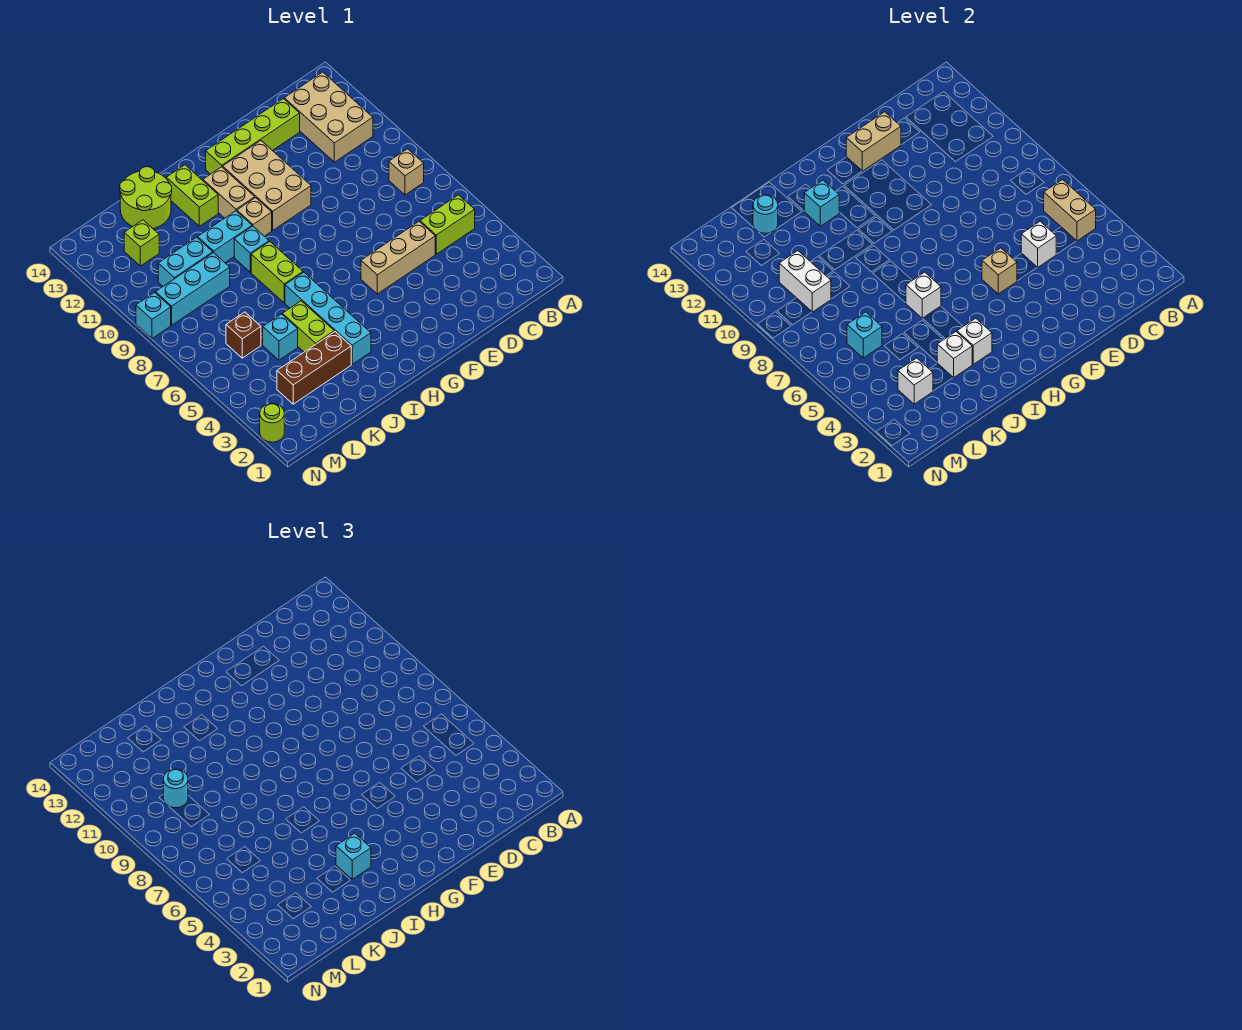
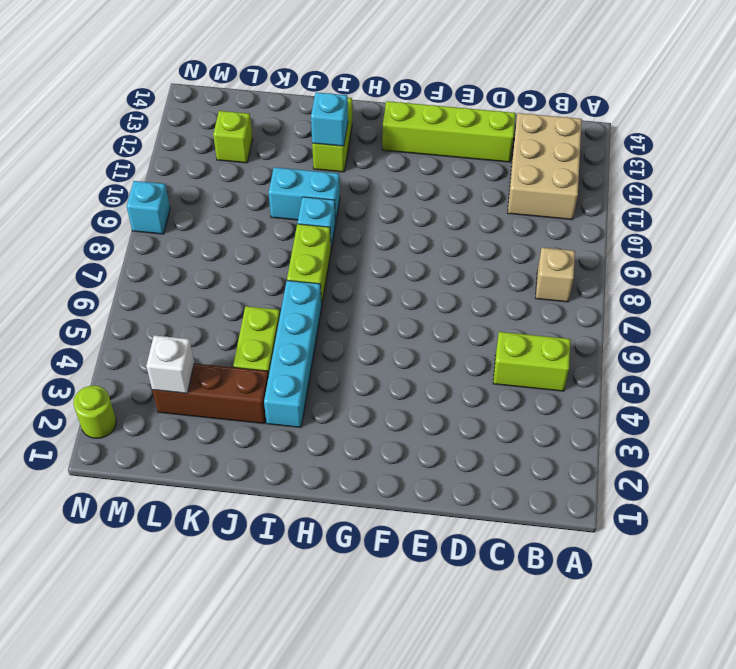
none -> tan brick D5:F5 level 1
none -> tan brick F10:G12 level 1
none -> tan brick H10 level 1
none -> tan brick H11:H12 level 1

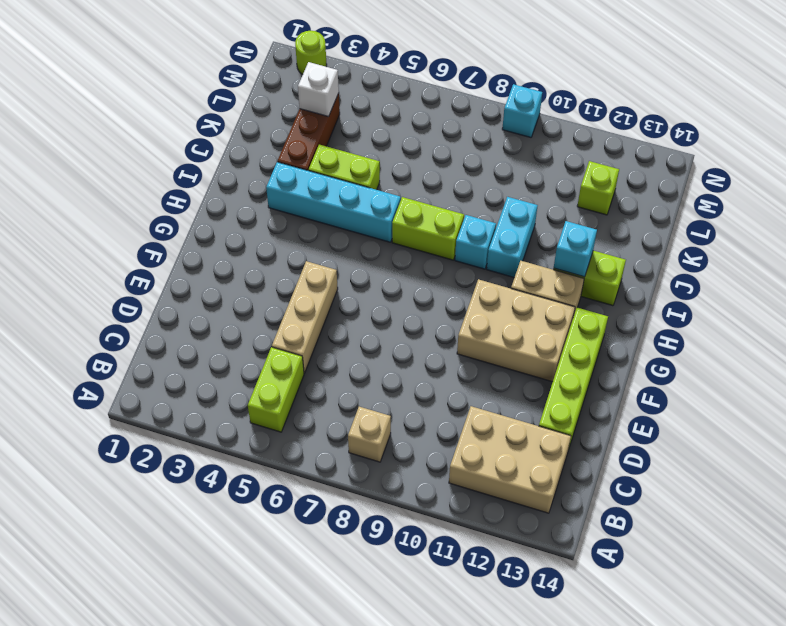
none -> tan brick H10 level 1
none -> lime round brick J13:K14 level 1
none -> cyan brick K5 level 1
none -> cyan brick K9:M9 level 1

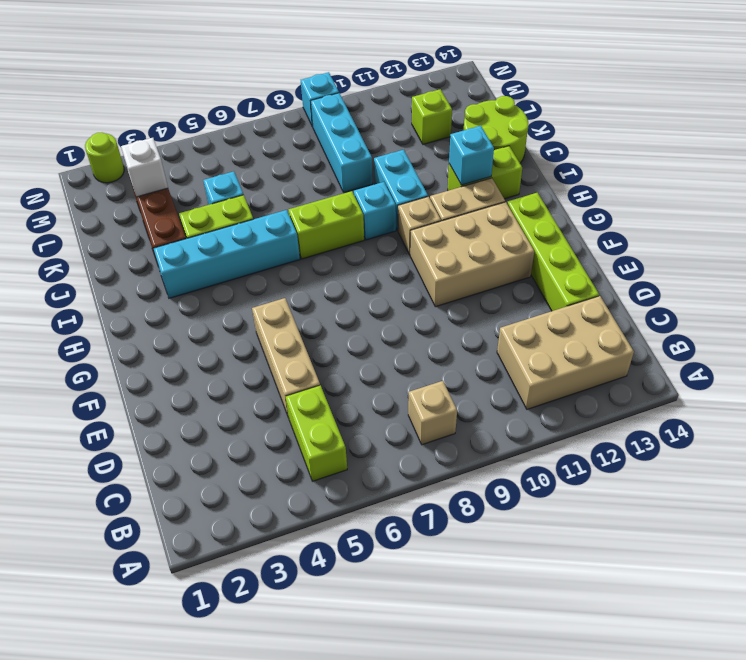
none -> cyan brick K10:L10 level 1
none -> brown brick L6 level 1
none -> tan brick B5:B6 level 2
none -> white brick D5 level 2

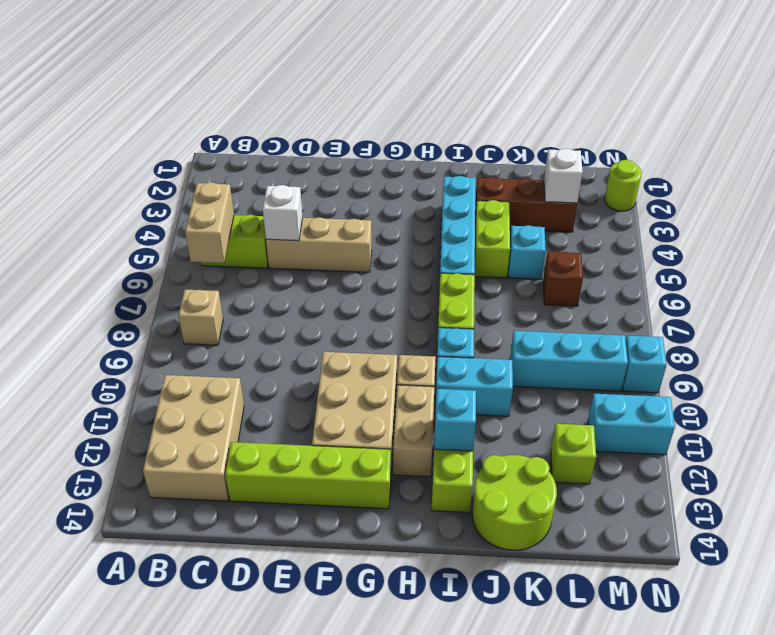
cyan brick M11:N11 level 1 -> cyan brick K10:L10 level 1
none -> tan brick E13:F13 level 2
none -> tan brick F5 level 2
none -> white brick I3 level 2
none -> white brick I6 level 2

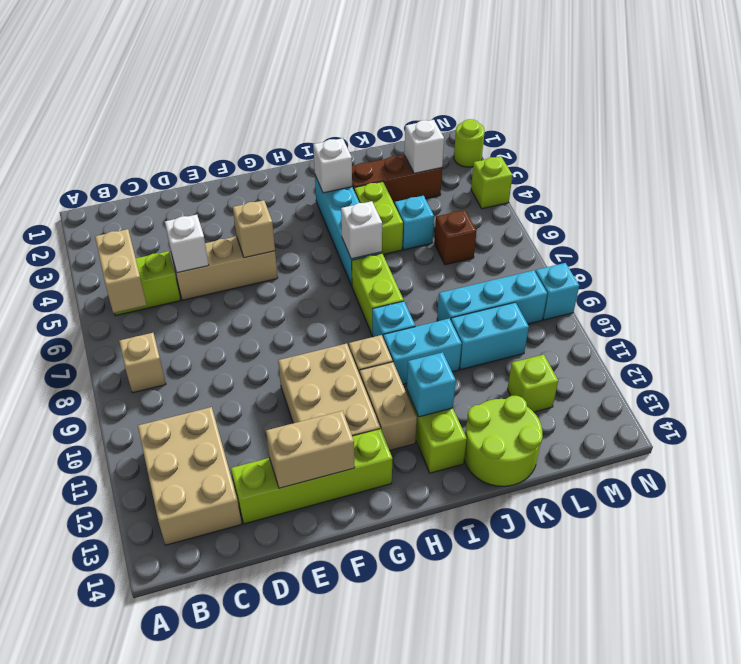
lime brick N4 level 1 -> none
none -> white brick J3 level 2
none -> cyan round brick K13 level 2
none -> cyan brick L6 level 2
none -> white brick L9:L10 level 2

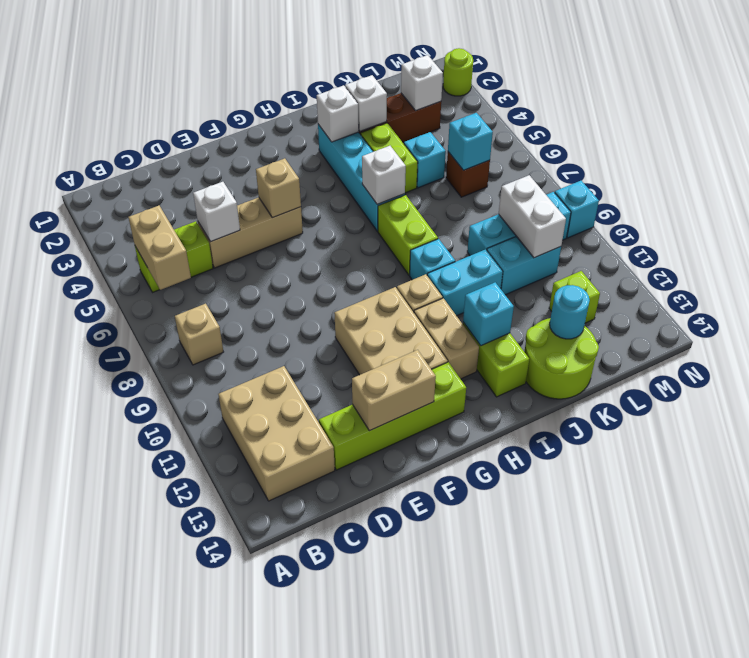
none -> cyan brick I3 level 3
none -> cyan round brick L10 level 3

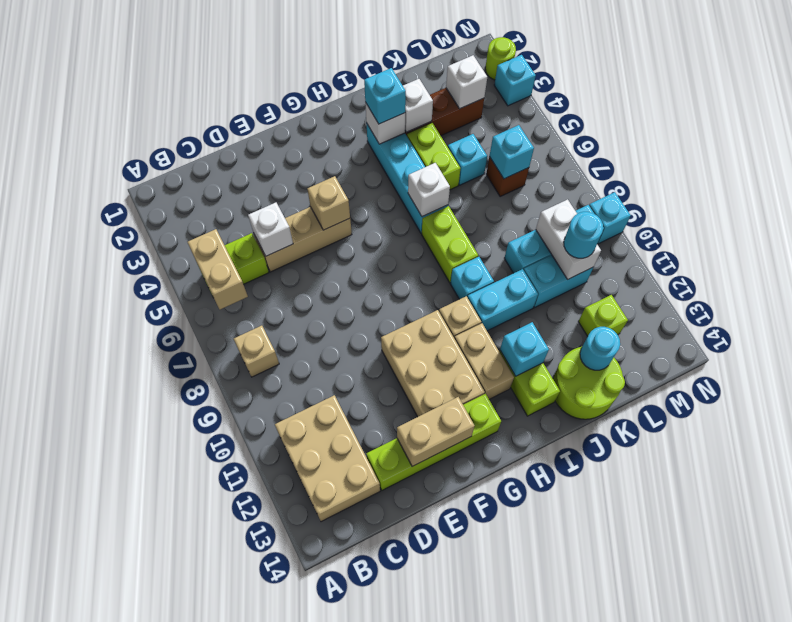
cyan brick N3 level 1 -> none

